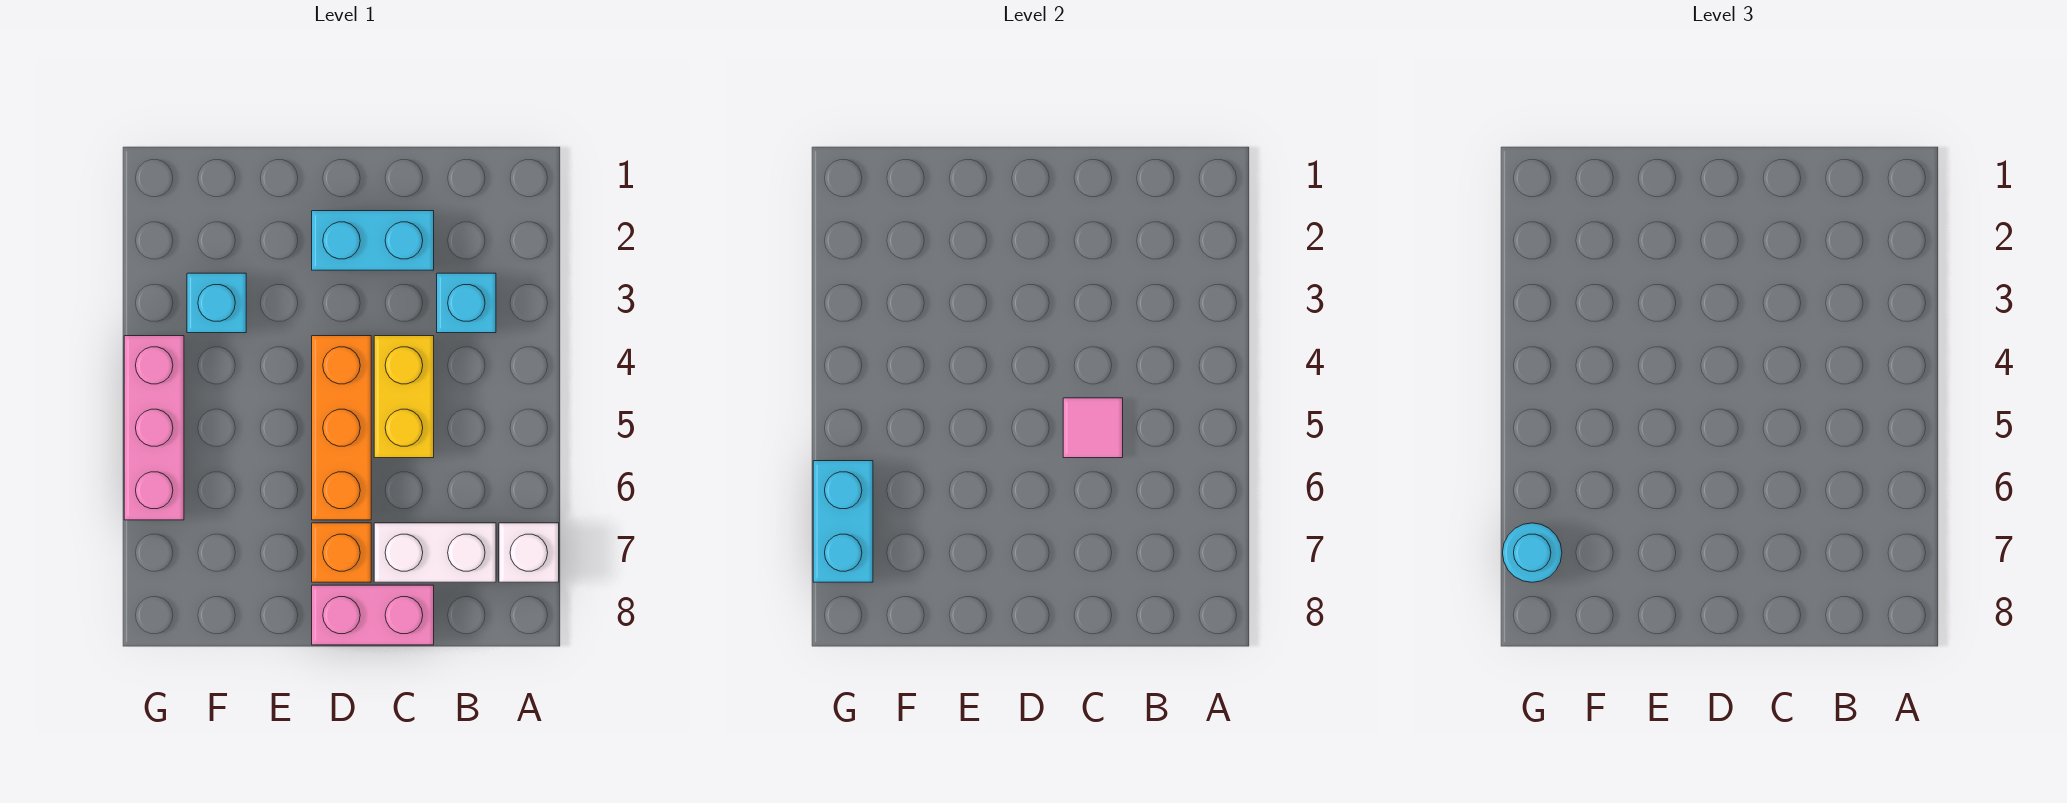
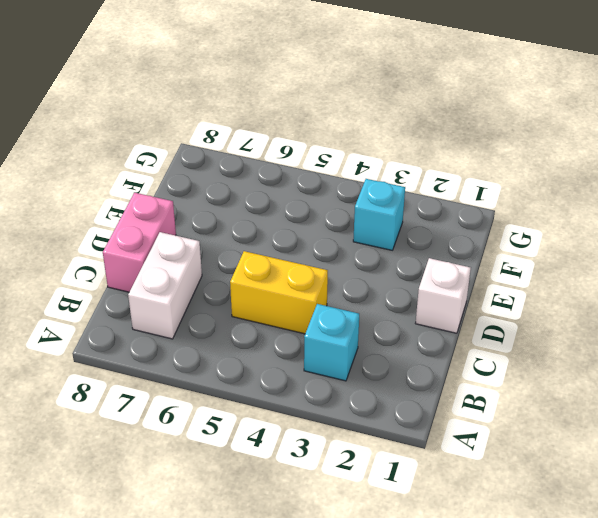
white brick D1 level 1 -> white brick A7 level 1
none -> cyan brick C2:D2 level 1
none -> orange brick D4:D6 level 1
none -> orange brick D7 level 1

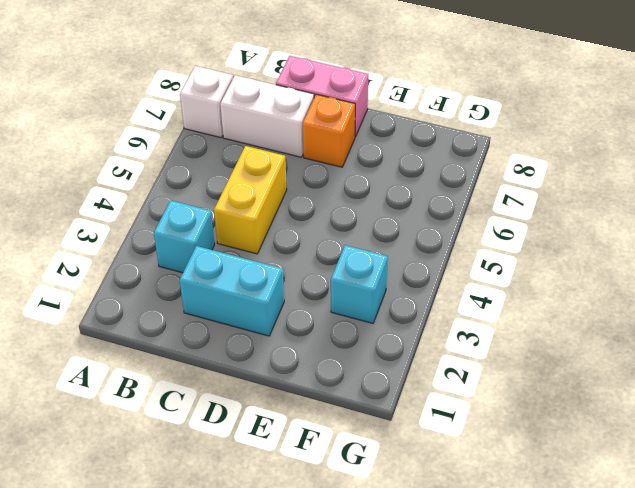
none -> orange brick D4:D6 level 1
none -> pink brick G4:G6 level 1
none -> pink tile C5 level 2

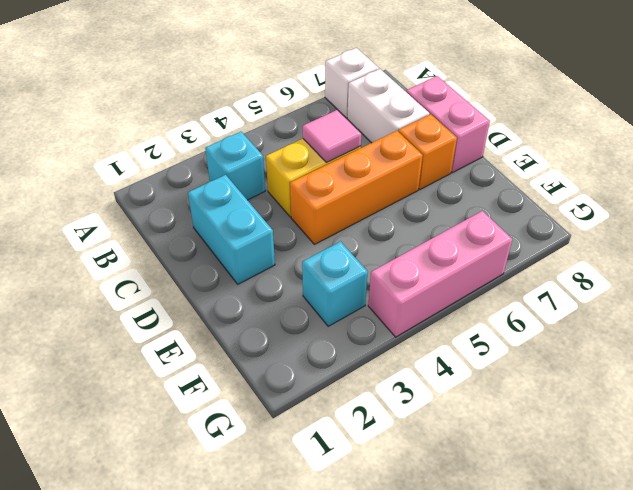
none -> cyan brick G6:G7 level 2
none -> cyan round brick G7 level 3

